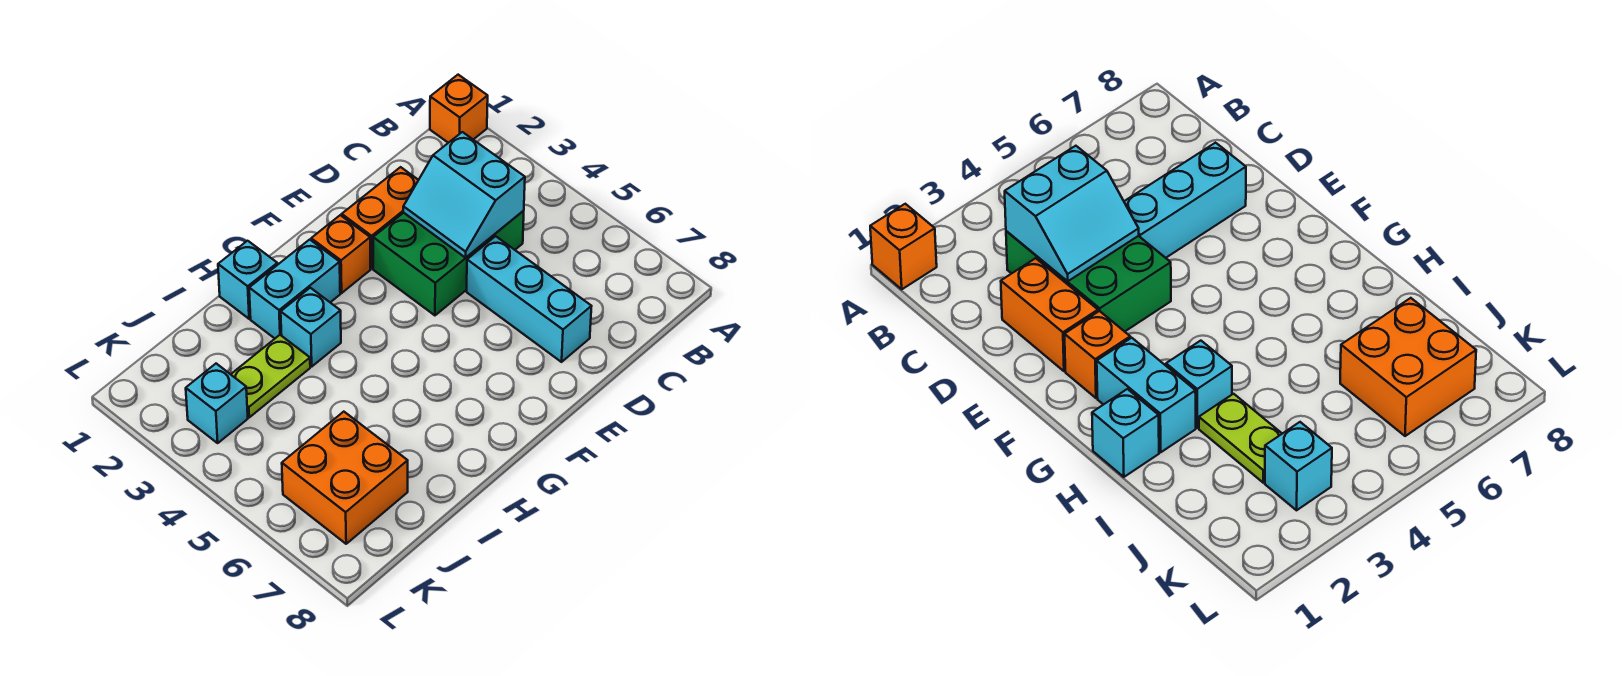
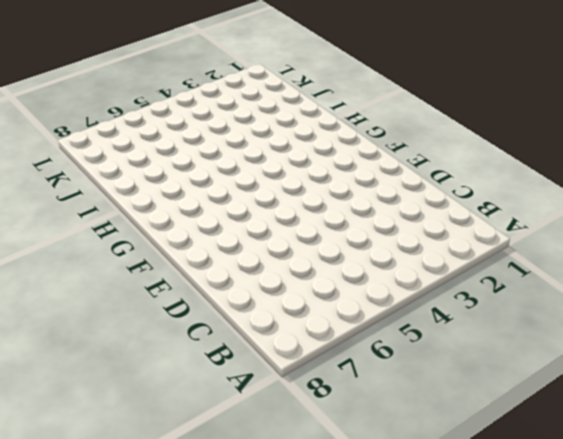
none -> orange brick A1 level 1
none -> green brick C3:E4 level 1
none -> orange brick D2:E2 level 1

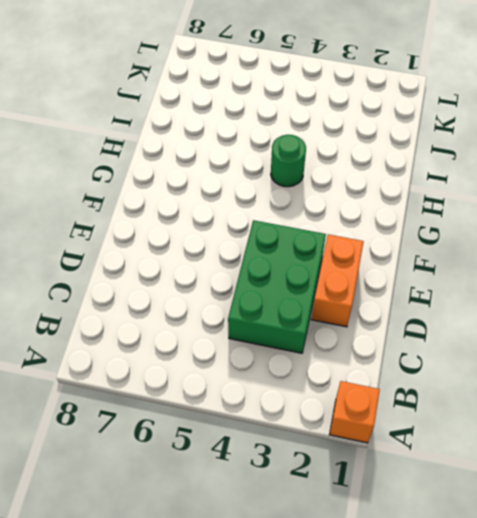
green round brick H4 level 1 -> none
none -> cyan brick D5:D7 level 1
none -> orange brick F2 level 1
none -> cyan brick G2:H2 level 1

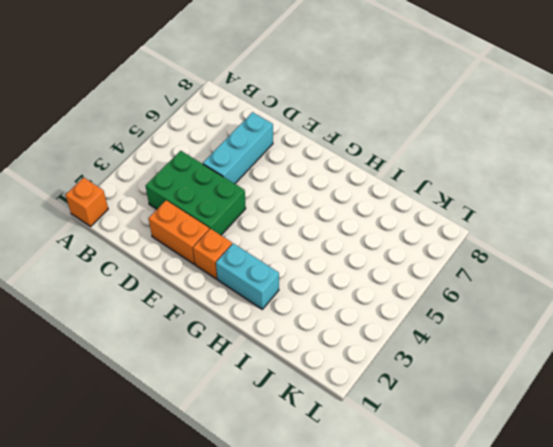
none -> cyan brick H1 level 1
none -> cyan brick H3 level 1
none -> lime plate I3:J3 level 1

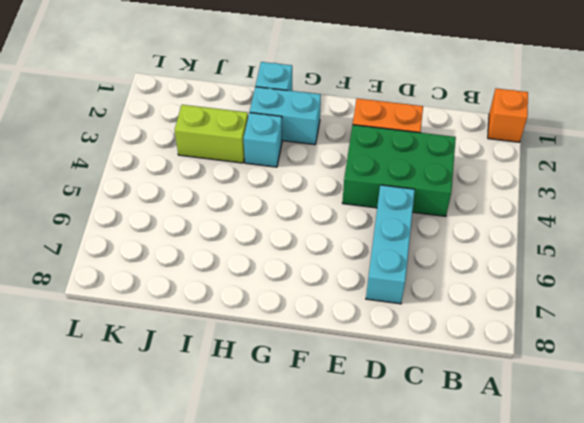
lime brick I3:J3 level 1 -> lime plate I3:J3 level 1
none -> orange brick F2 level 1
none -> orange brick J6:K7 level 1
none -> cyan brick K3 level 1

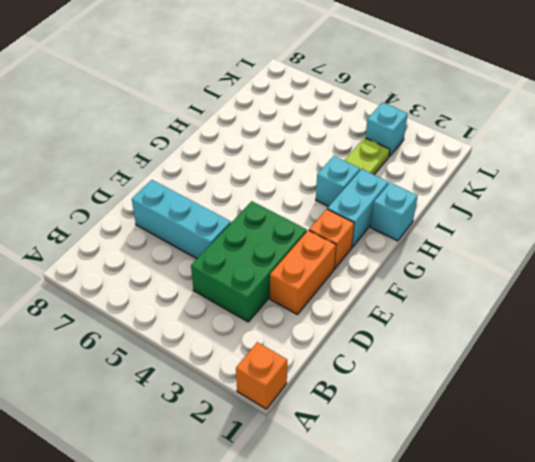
none -> orange brick J6:K7 level 1
none -> cyan slope C3:D4 level 2 top C

